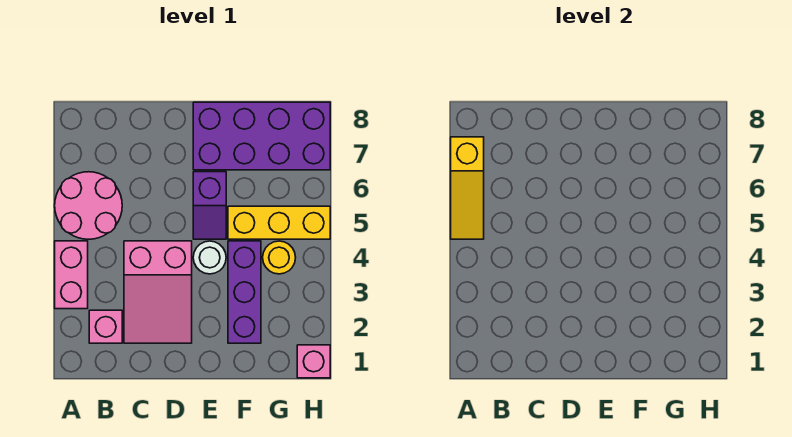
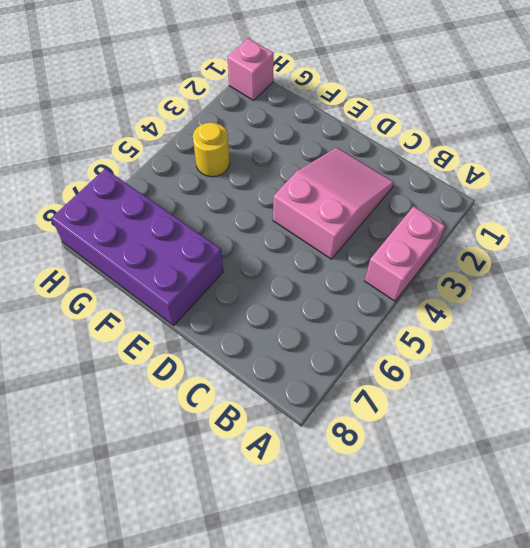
none -> pink round brick A5:B6 level 1
none -> pink brick B2 level 1
none -> white round brick E4 level 1

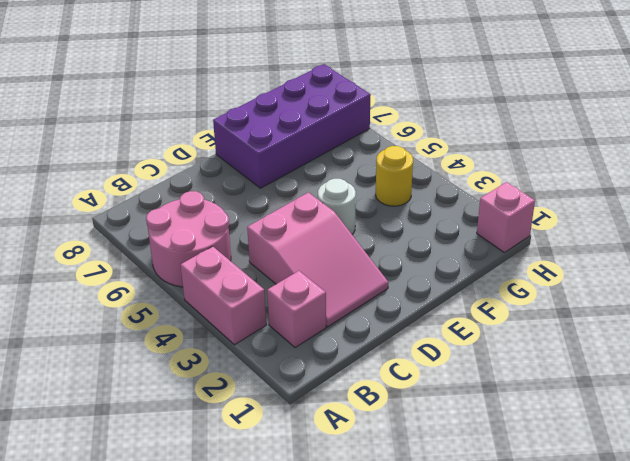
none -> purple slope E5:E6 level 1 top 6
none -> purple brick F2:F4 level 1
none -> yellow brick F5:H5 level 1

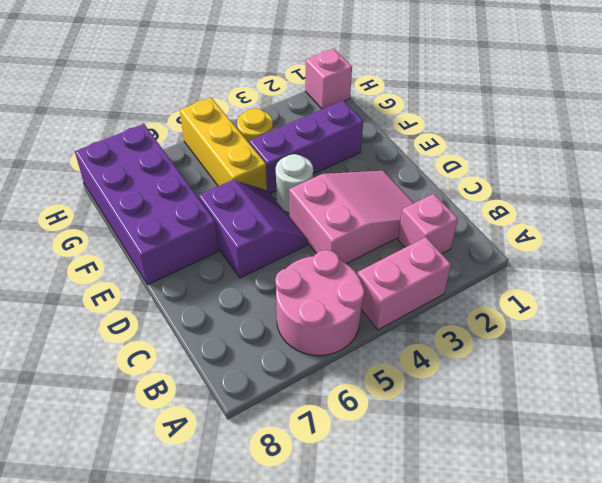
purple slope D5:E6 level 1 top 6 -> purple slope E5:E6 level 1 top 6
none -> yellow slope A5:A7 level 2 top 7

